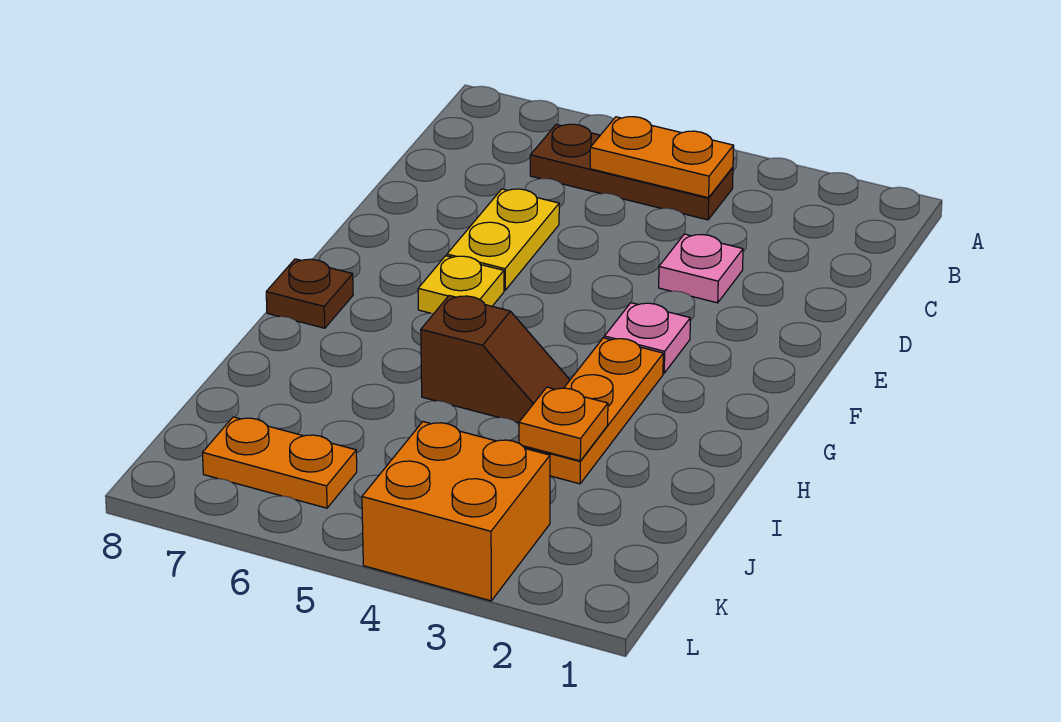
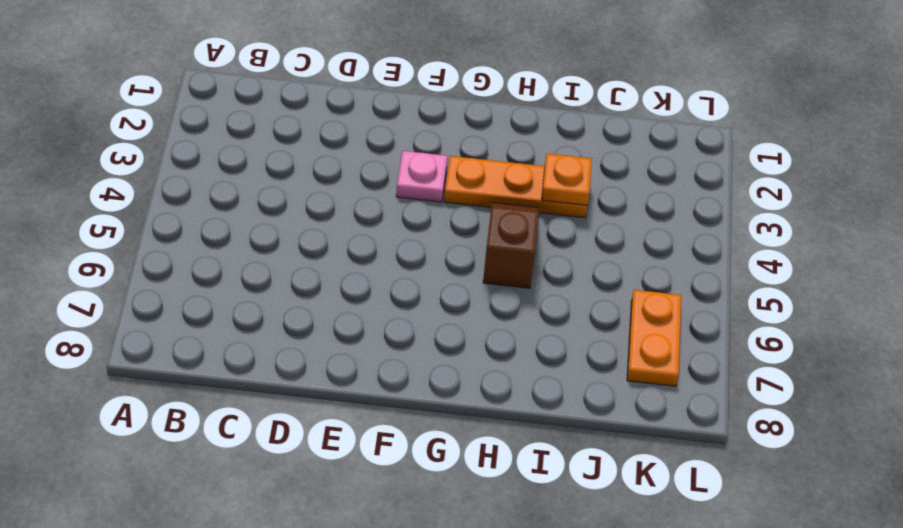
none -> brown plate B4:B6 level 1
none -> pink plate D3 level 1
none -> yellow plate D6:E6 level 1

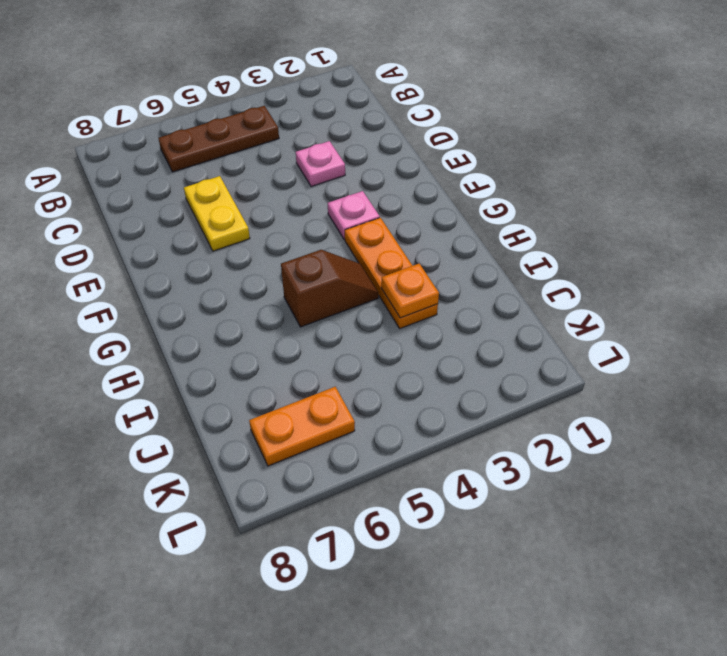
none -> yellow plate F6 level 1
none -> brown plate G8 level 1
none -> orange brick K3:L4 level 1

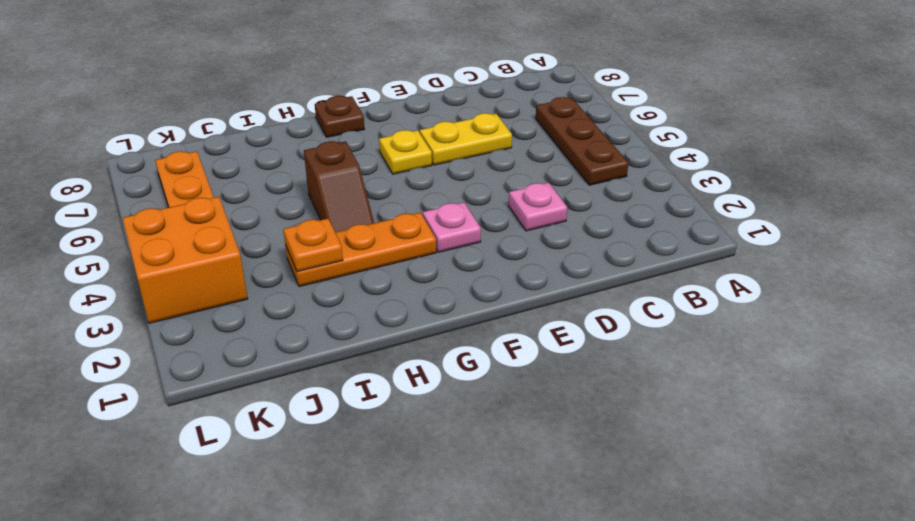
none -> orange plate B4:B5 level 2

